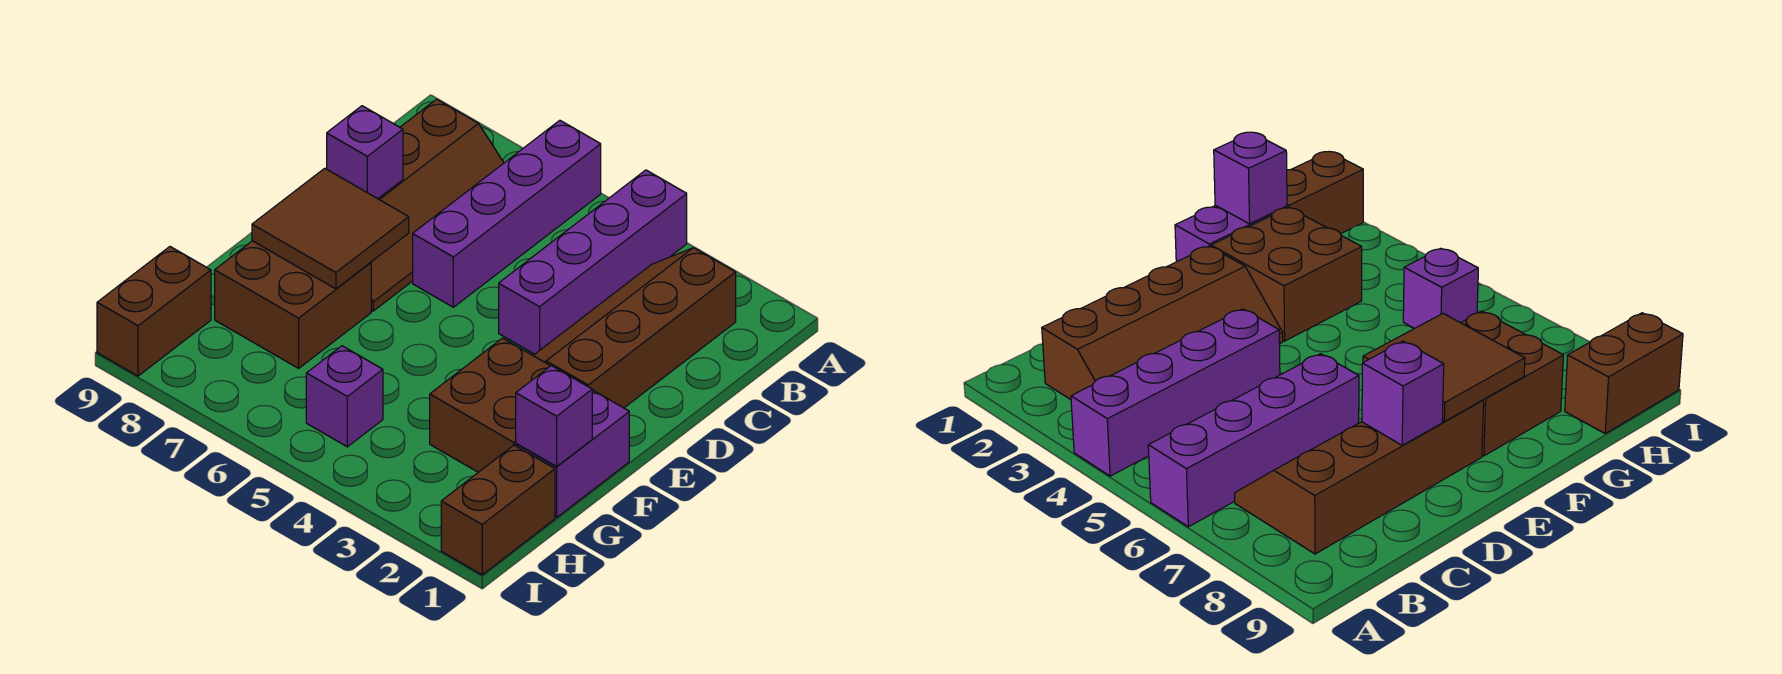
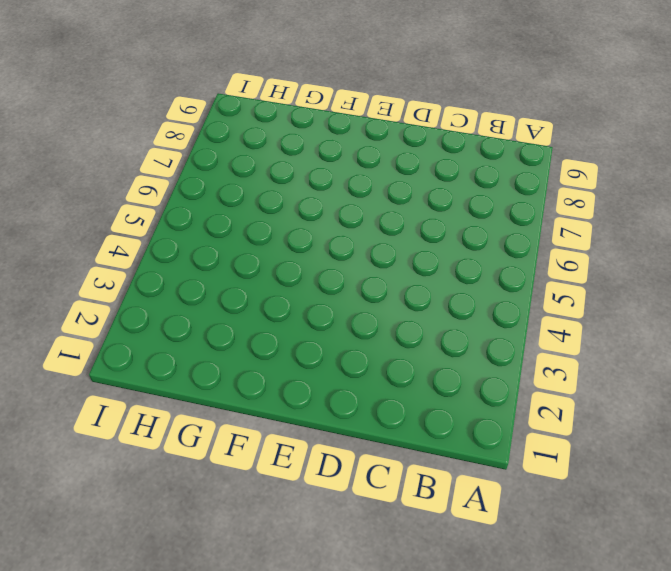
none -> purple brick A4:D4 level 1
none -> purple brick A6:D6 level 1
none -> brown slope B2:E3 level 1 top 2

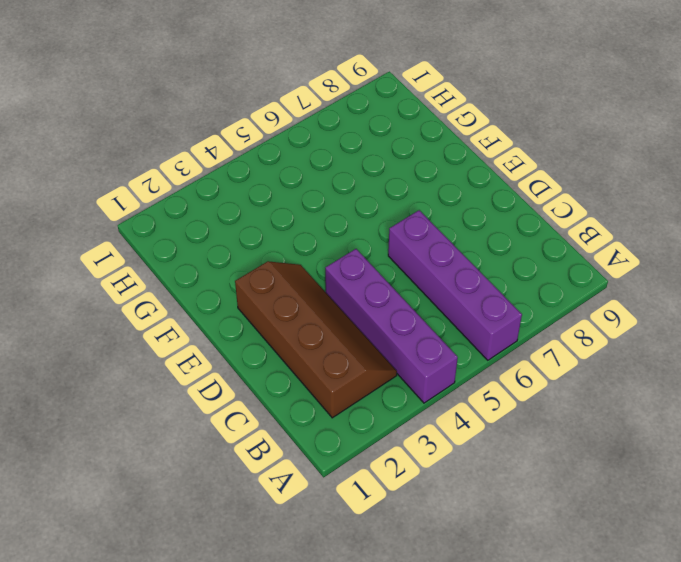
none -> brown slope B7:E8 level 1 top 8
none -> purple brick F1:G1 level 1
none -> brown brick F2:G3 level 1

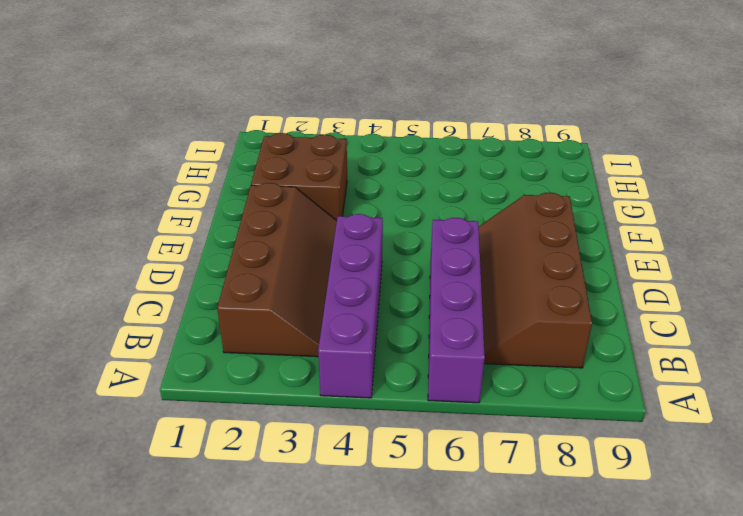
none -> purple brick F1:G1 level 1
none -> brown brick F7:G8 level 1
none -> brown brick H1:I1 level 1

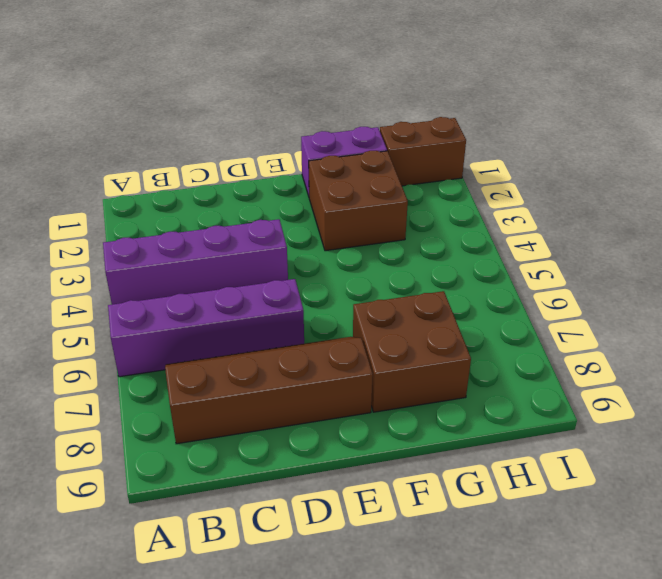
none -> brown slope B2:E3 level 1 top 2
none -> purple brick H5 level 1
none -> brown brick H9:I9 level 1

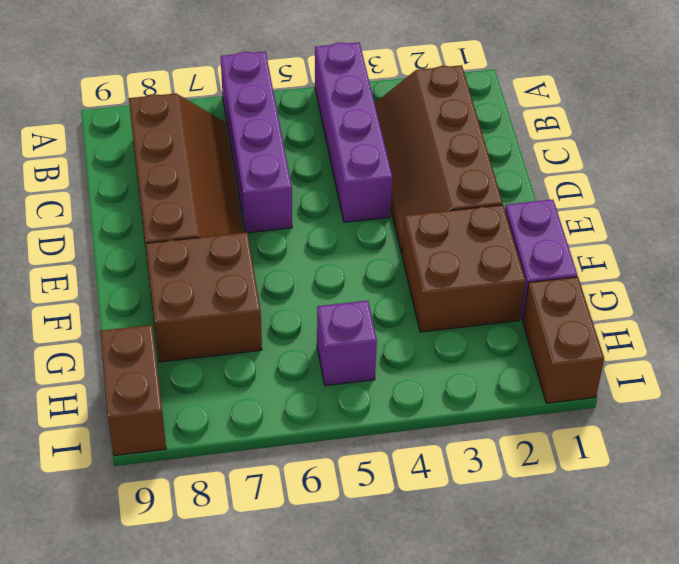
none -> purple brick D8 level 2
none -> brown tile E7:F8 level 2
none -> purple brick G1 level 2

